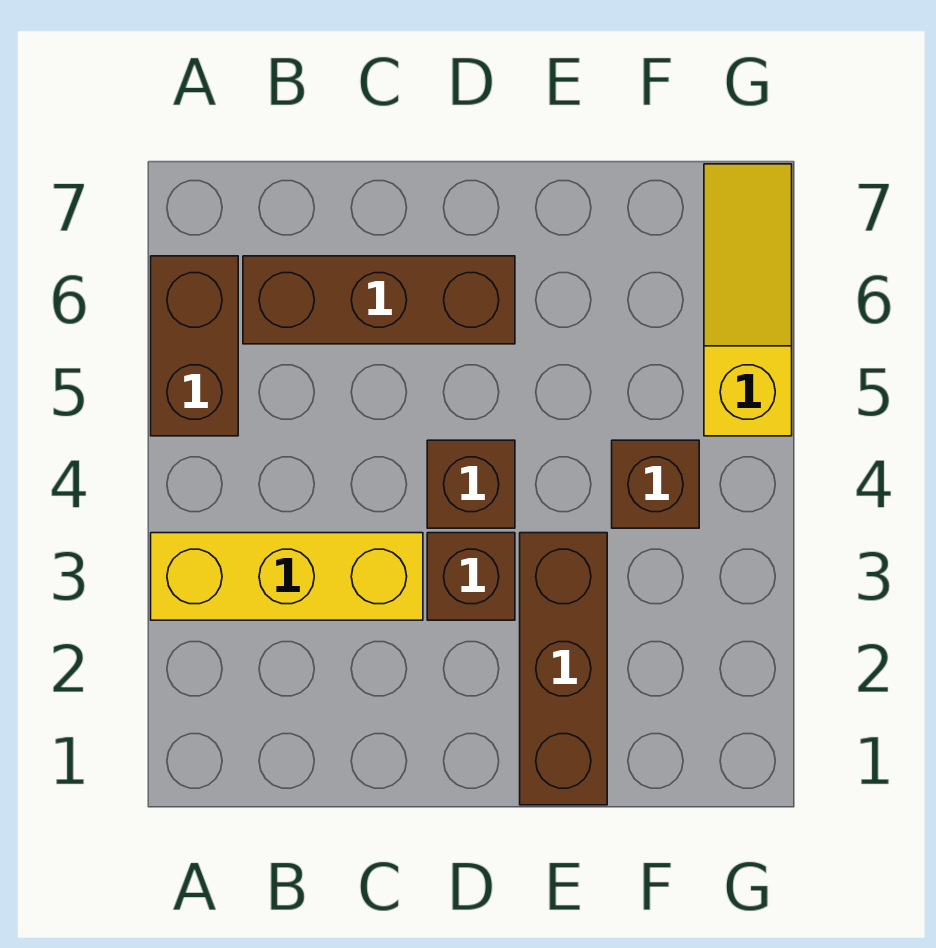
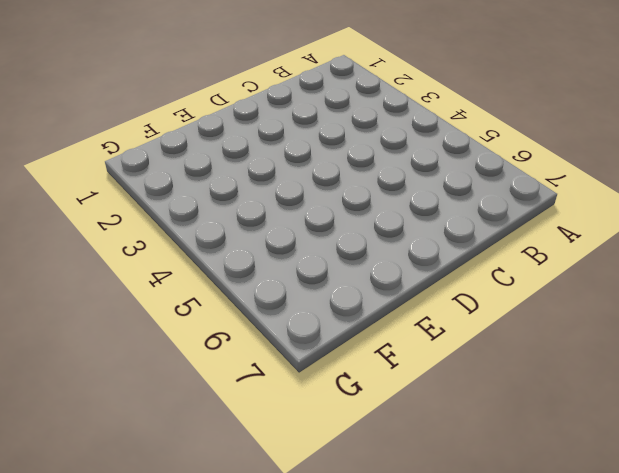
none -> yellow brick A3:C3 level 1
none -> brown brick A5:A6 level 1

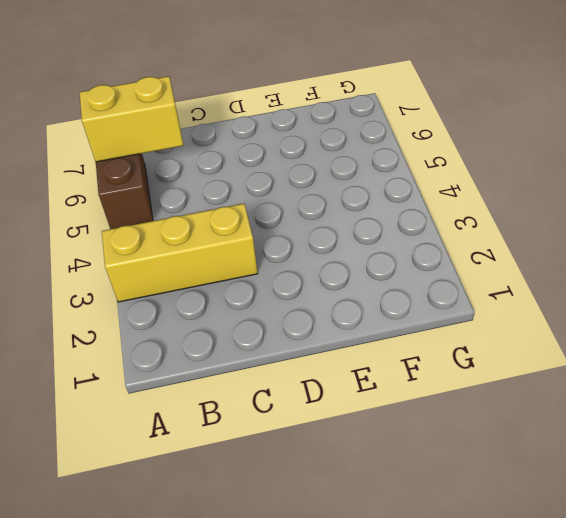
yellow brick A6:B6 level 2 -> none
none -> brown brick B6:D6 level 1
none -> brown brick D3 level 1

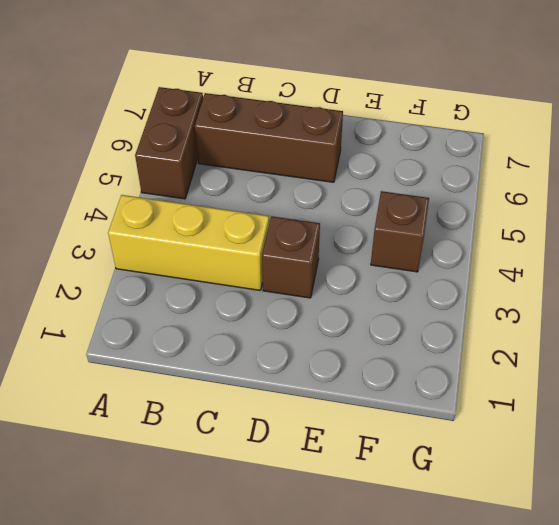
none -> brown brick D4 level 1
none -> brown brick E1:E3 level 1

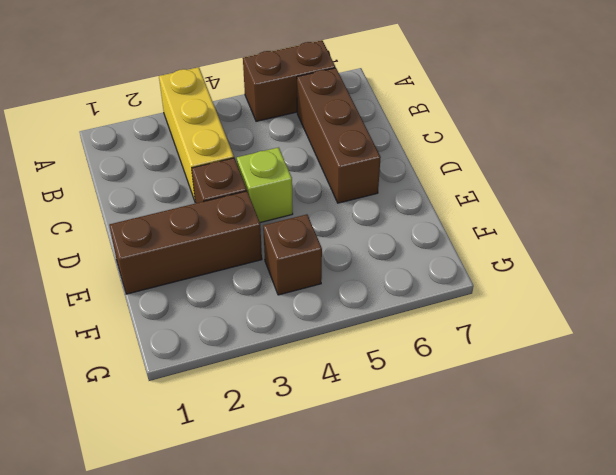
lime brick D4 level 1 -> brown brick D4 level 1
none -> yellow slope G5:G7 level 1 top 5

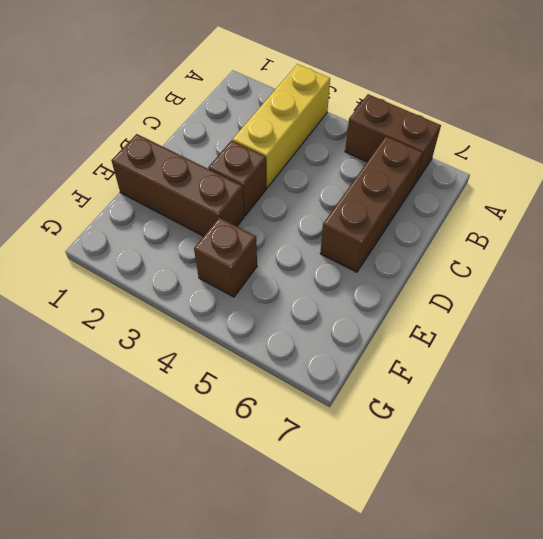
none -> brown brick D4 level 1
none -> yellow slope G5:G7 level 1 top 5

